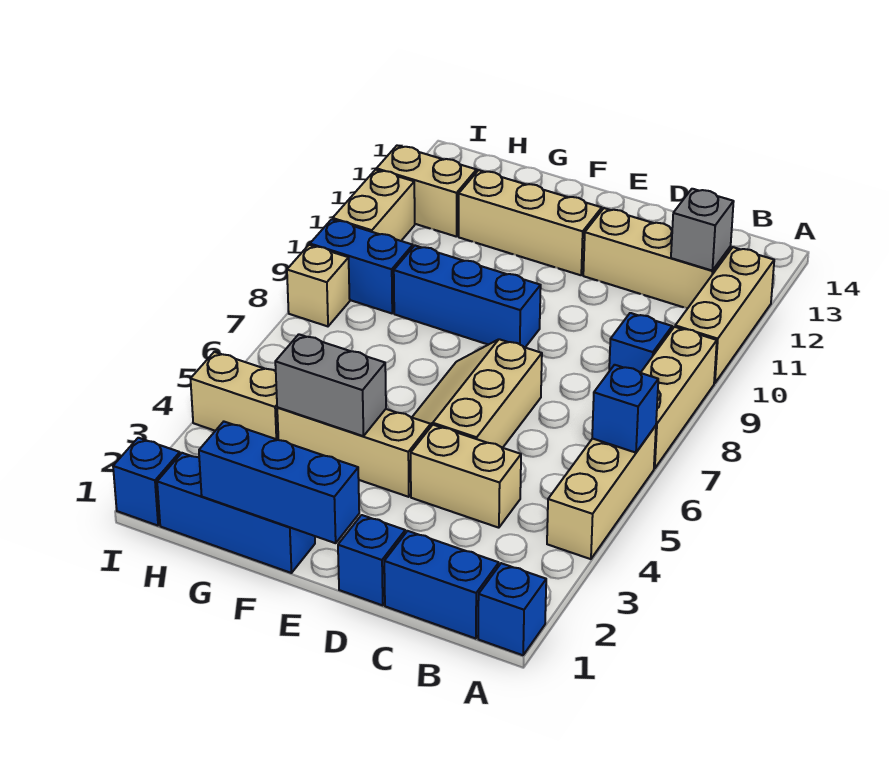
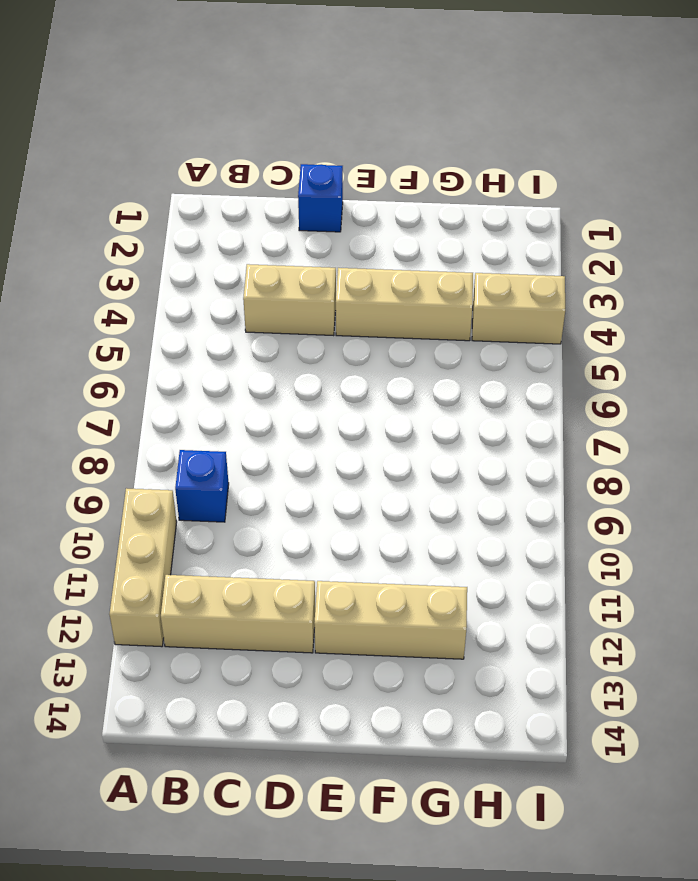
none -> blue brick A1 level 1
none -> tan brick A4:A6 level 1
none -> tan brick A7:A9 level 1

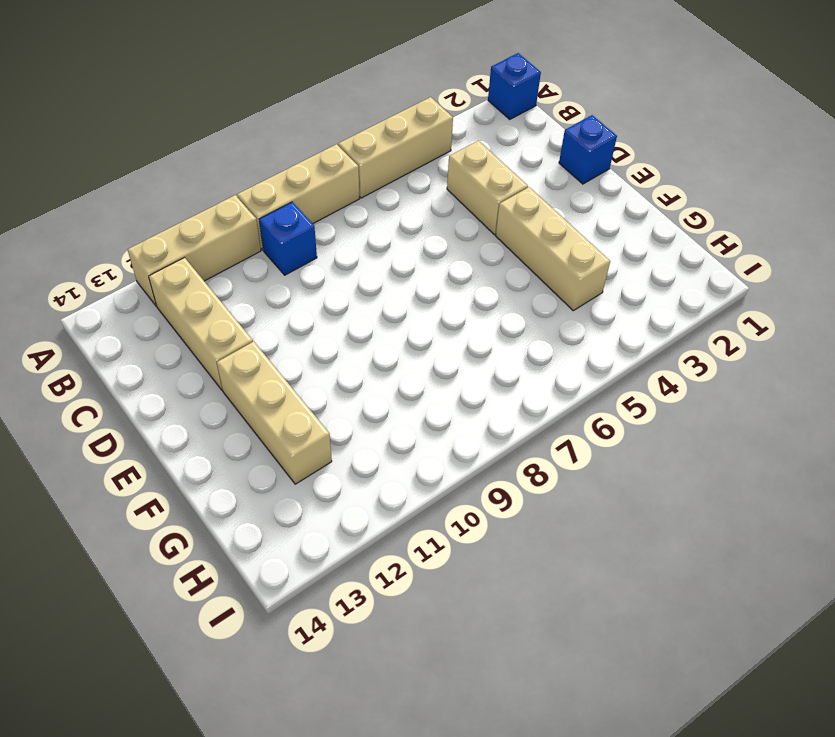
none -> blue brick B1:C1 level 1
none -> tan slope D5:E7 level 1 top D
none -> blue brick E9:G9 level 1

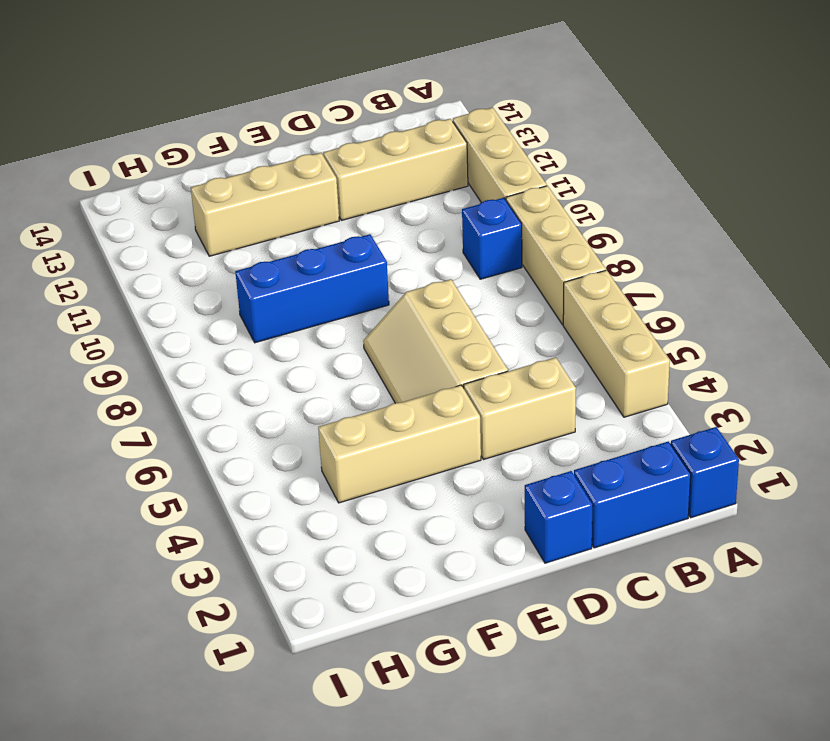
none -> blue brick F1:H1 level 1
none -> tan brick H4:I4 level 1
none -> blue brick H9:I9 level 1

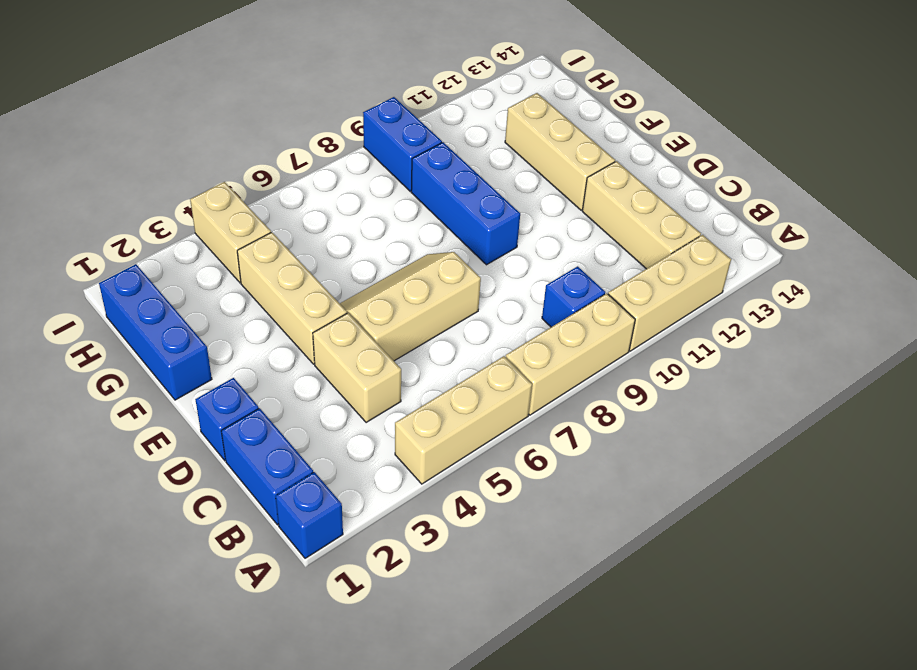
none -> tan brick H12:I12 level 1
none -> blue brick I1 level 1
none -> tan brick I8 level 1

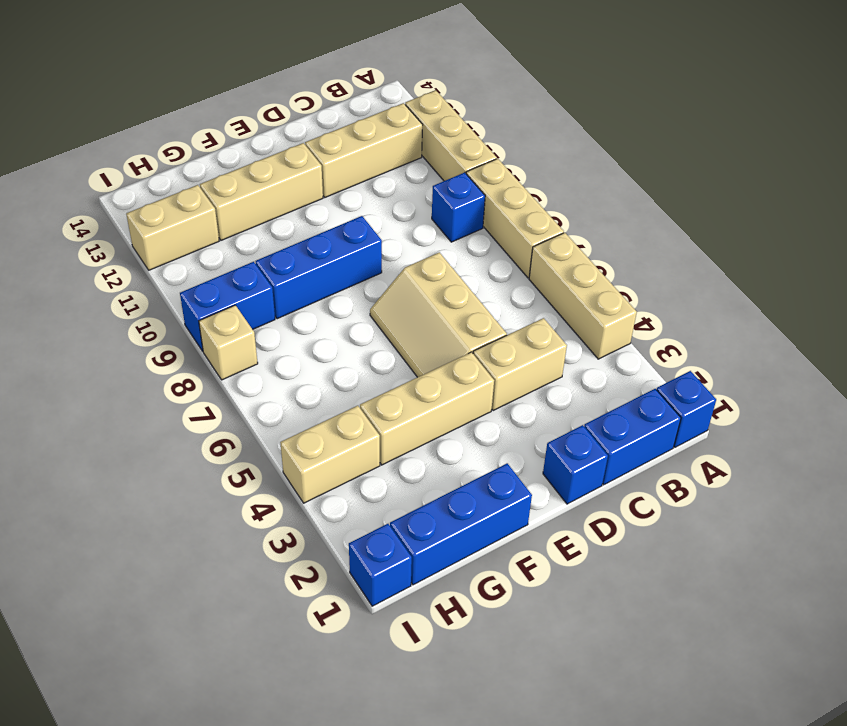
none -> tan brick I10:I11 level 1
none -> blue brick A6 level 2
none -> grey brick B12 level 2

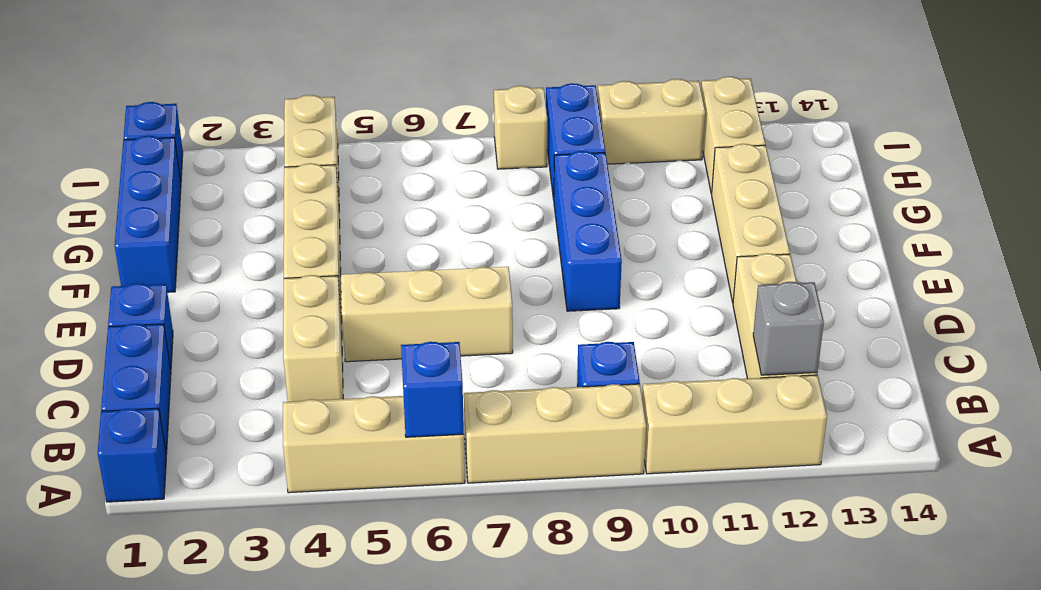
none -> blue brick E1:G1 level 2
none -> grey brick F4:G4 level 2

